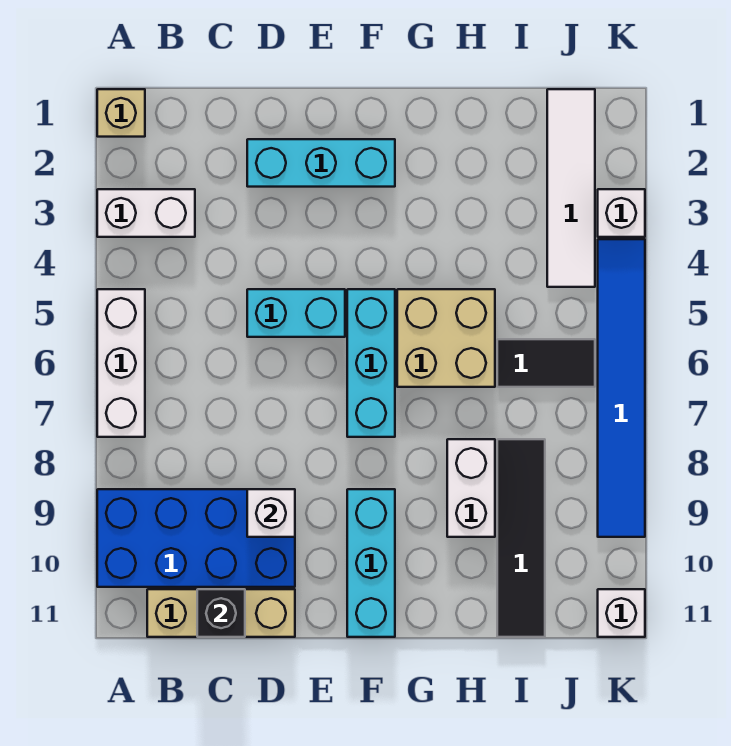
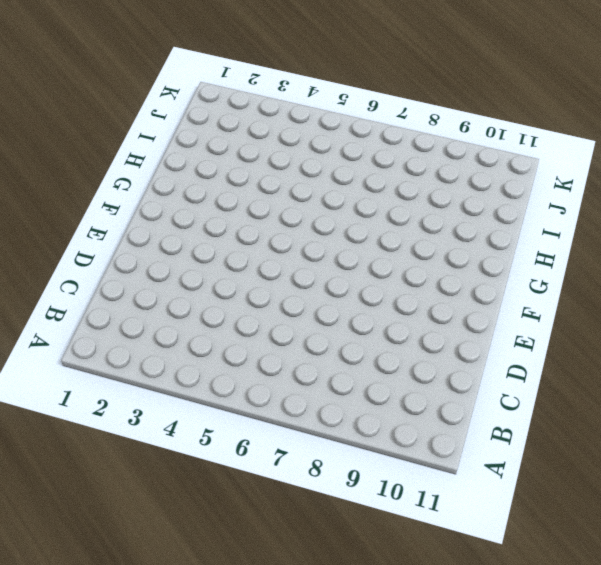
none -> tan brick A1 level 1
none -> white brick A3:B3 level 1
none -> white brick A5:A7 level 1

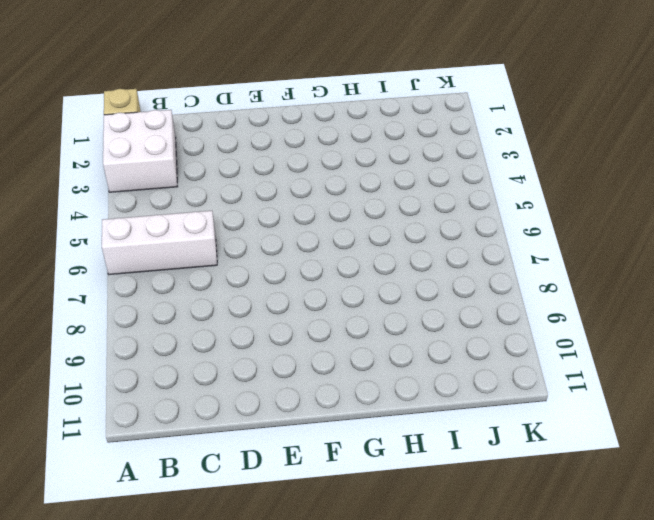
white brick A2:B3 level 1 -> white brick A3:B3 level 1
white brick A6:C6 level 1 -> white brick A5:A7 level 1
none -> blue brick A9:D10 level 1
none -> tan brick B11:D11 level 1
none -> cyan brick D2:F2 level 1

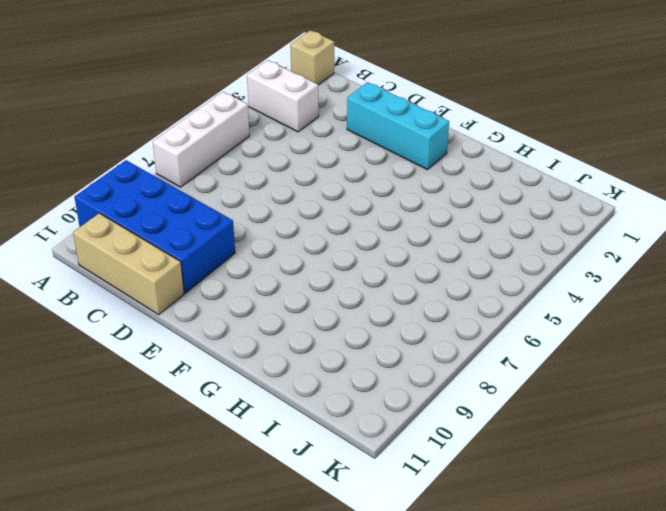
none -> cyan brick D5:E5 level 1
none -> cyan brick F5:F7 level 1
none -> cyan brick F9:F11 level 1

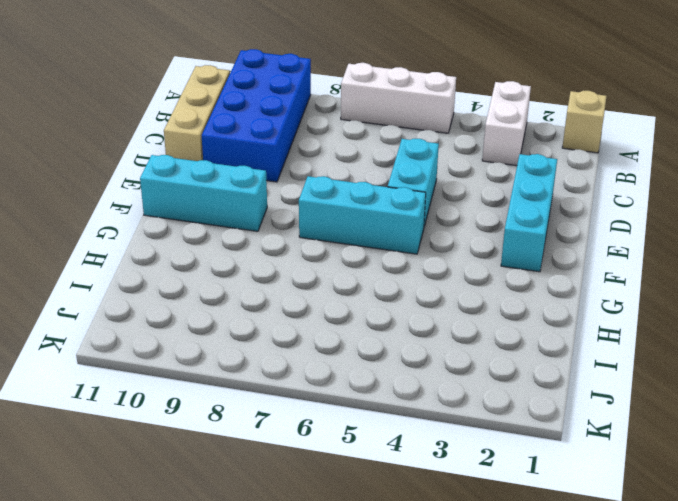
none -> tan brick G5:H6 level 1
none -> white brick H8:H9 level 1
none -> black tile I6:J6 level 1

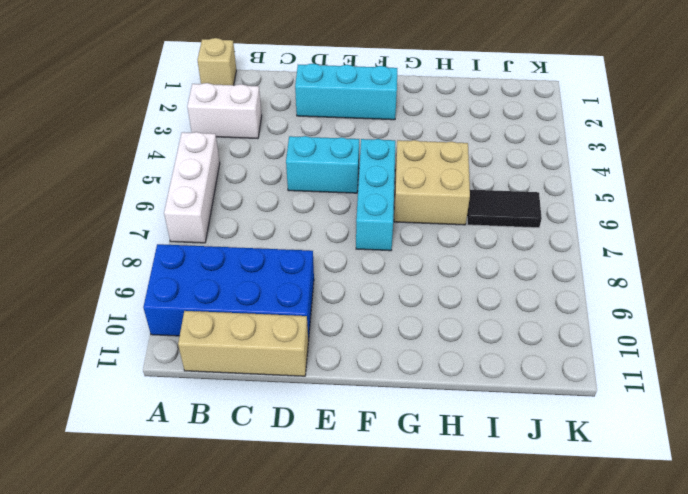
none -> cyan brick F9:F11 level 1
none -> white brick H8:H9 level 1
none -> black tile I8:I11 level 1

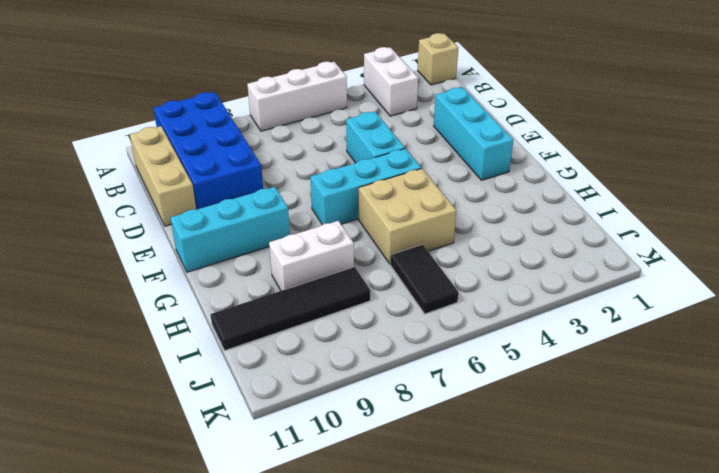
none -> white tile J1:J4 level 1
none -> white brick K3 level 1
none -> blue tile K4:K9 level 1

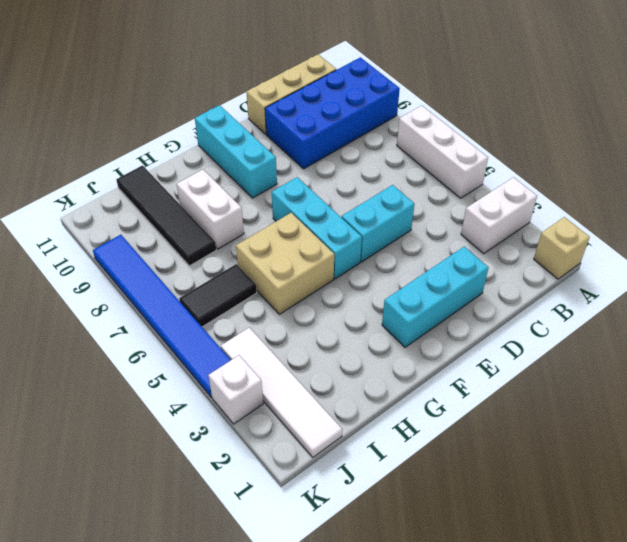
none -> white brick K11 level 1
none -> black brick C11 level 2
none -> white brick D9 level 2

